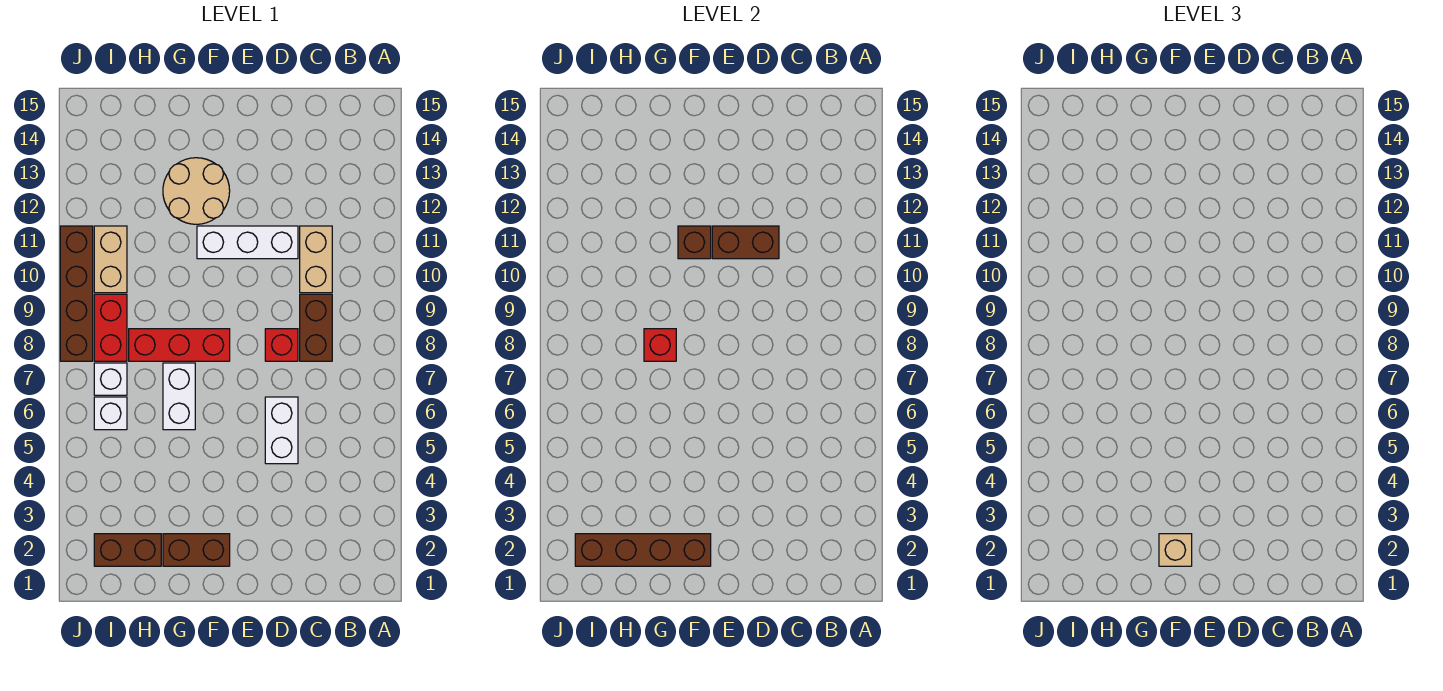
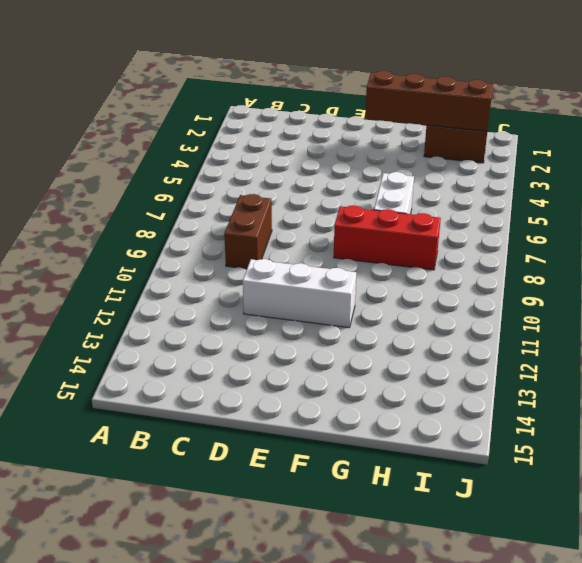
none -> tan brick C10:C11 level 1
none -> white brick D5:D6 level 1
none -> red brick D8 level 1

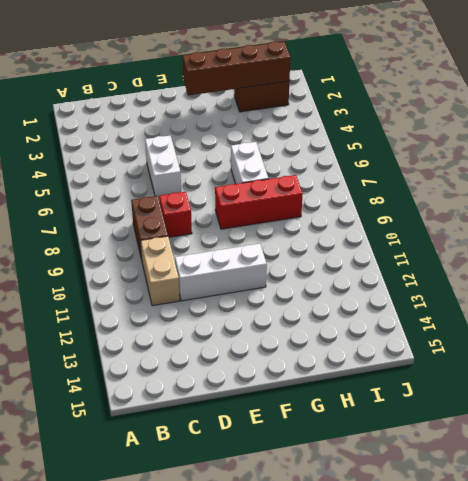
none -> brown brick F2:G2 level 1
none -> tan round brick F12:G13 level 1
none -> white brick I6 level 1

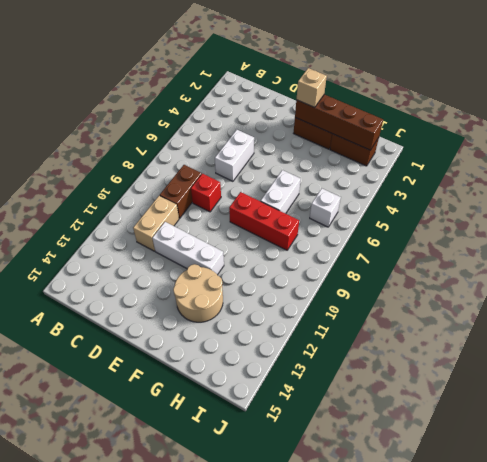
none -> white brick I7 level 1
none -> red brick I8:I9 level 1
none -> tan brick I10:I11 level 1

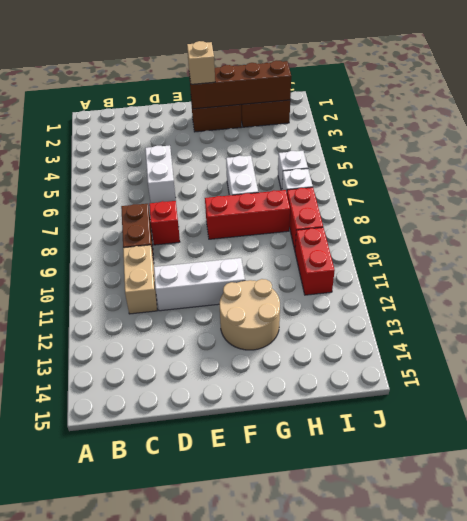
red brick I10:I11 level 1 -> tan brick I10:I11 level 1
none -> brown brick J8:J11 level 1
none -> brown brick D11:E11 level 2
none -> brown brick F11 level 2

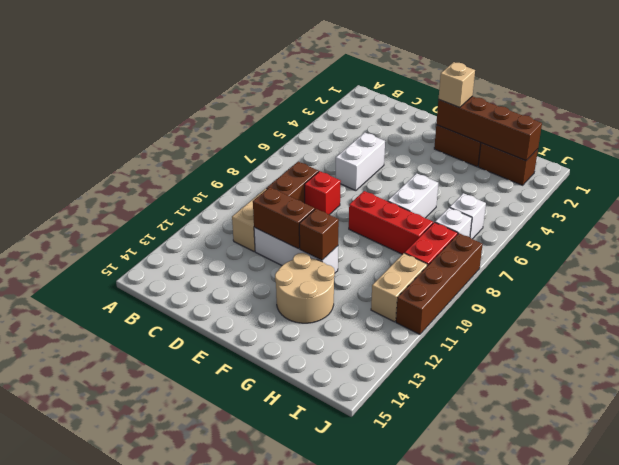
none -> red brick G8 level 2

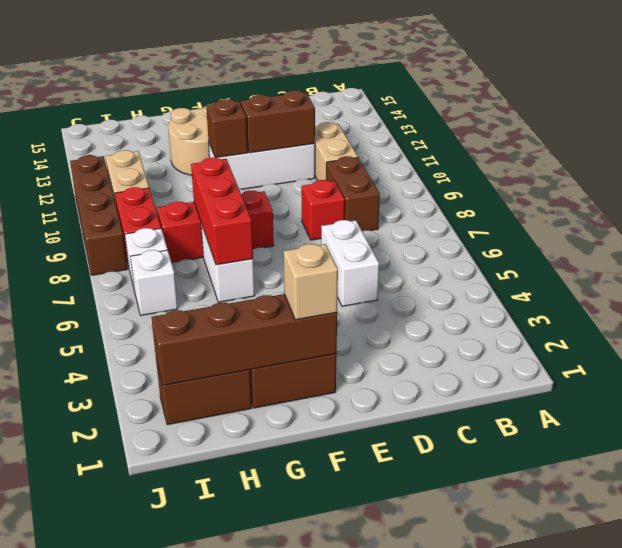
red brick G6:G8 level 2 -> red brick G8 level 2

